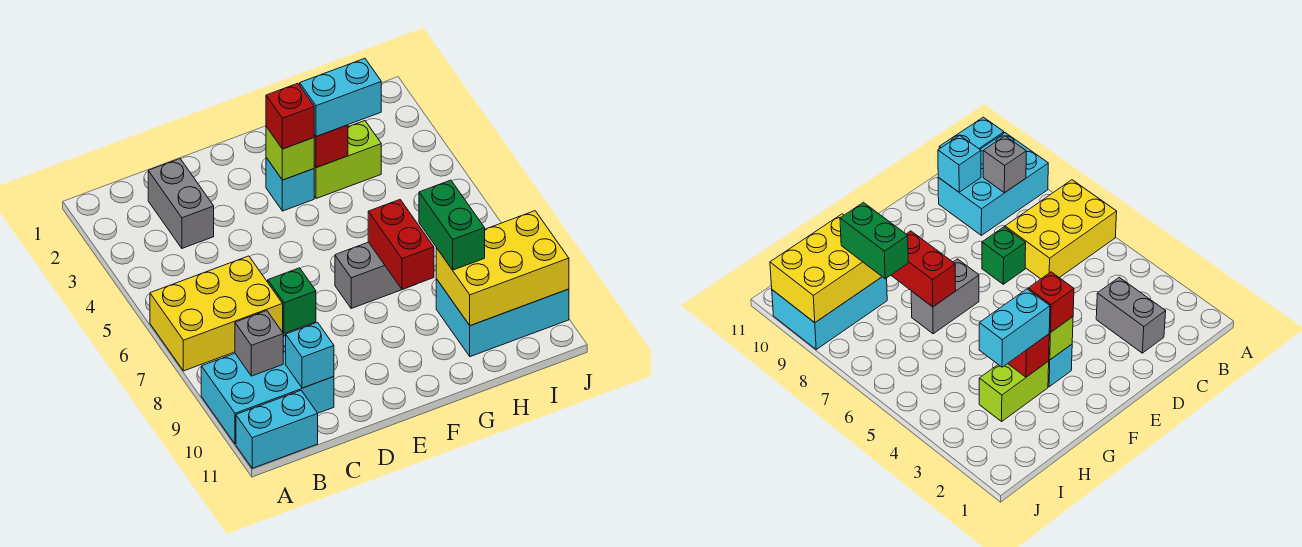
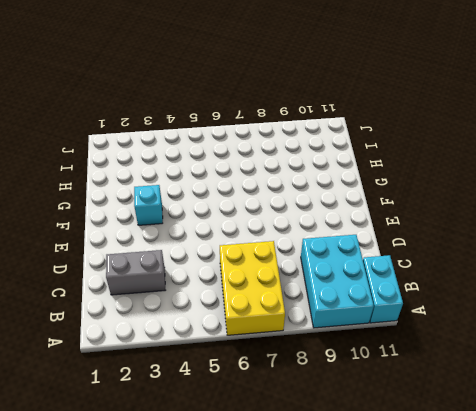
none -> green brick D7 level 1
none -> grey brick F7:G7 level 1
none -> lime brick G3:H3 level 1

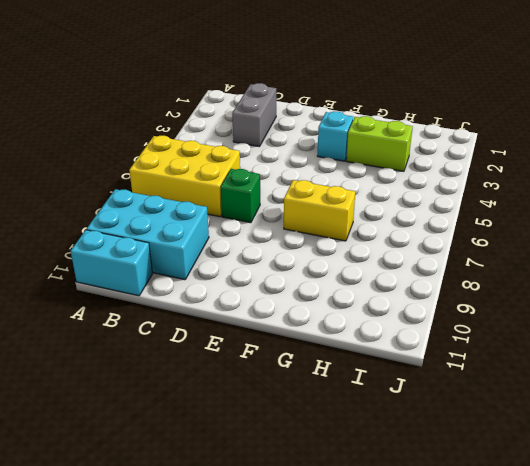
yellow brick F7:G7 level 1 -> grey brick F7:G7 level 1
none -> cyan brick H9:J10 level 1
none -> grey brick B9 level 2
none -> cyan brick C10 level 2

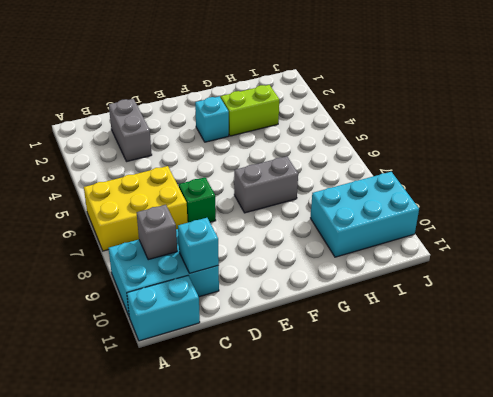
none -> lime brick F3 level 2
none -> red brick G3 level 2
none -> red brick G7:G8 level 2

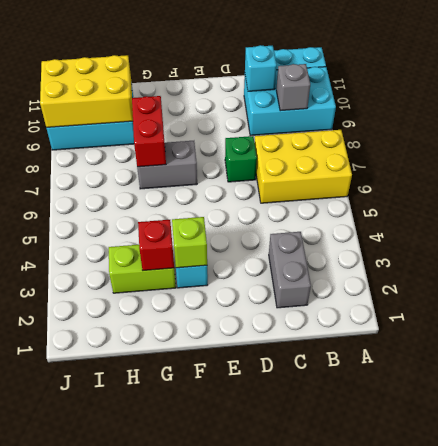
none -> red brick F3 level 3
none -> cyan brick G3:H3 level 3
none -> green brick H8:H9 level 3

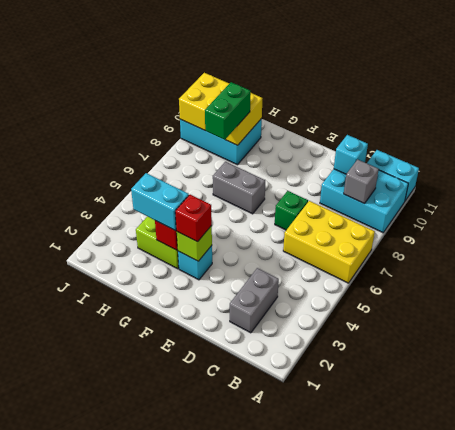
none -> red brick G7:G8 level 2

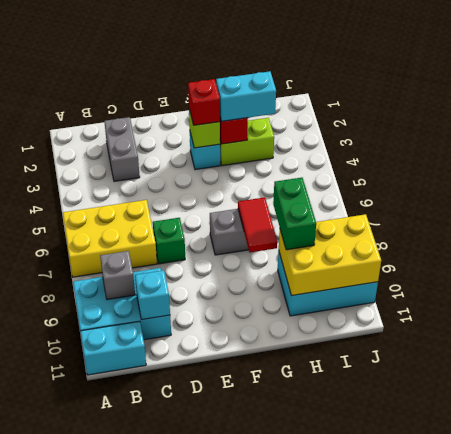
red tile G7:G8 level 2 -> red brick G7:G8 level 2

